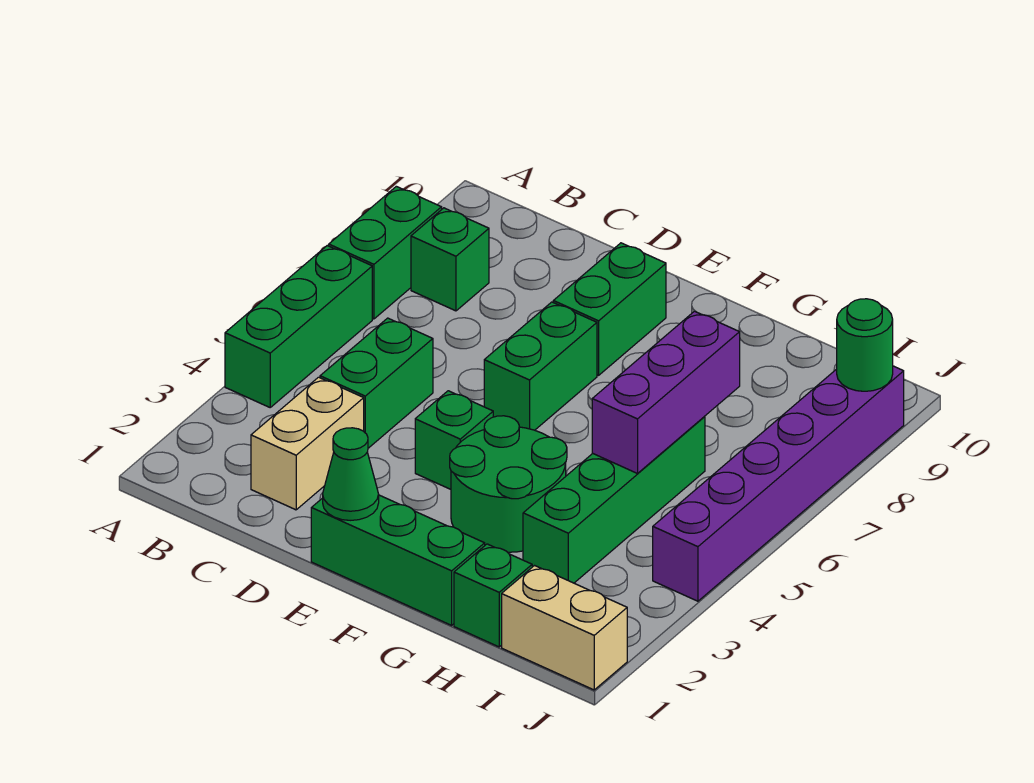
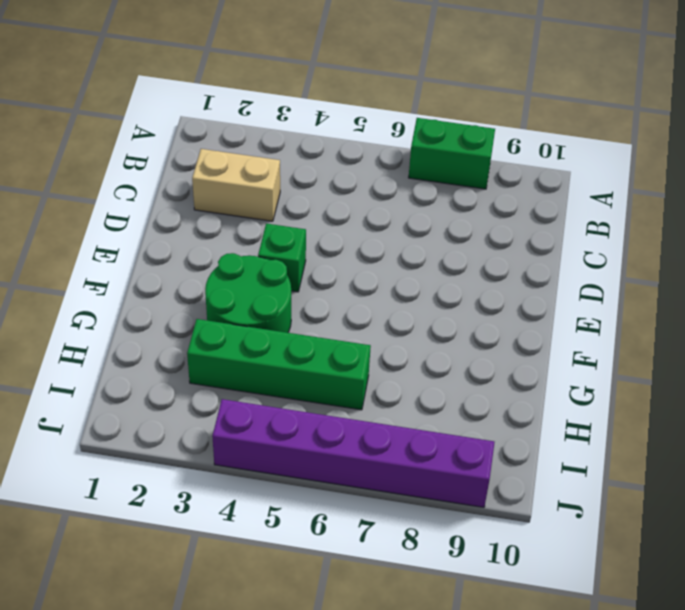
none -> green brick A4:A6 level 1
none -> green brick B8 level 1
none -> green brick C4:C5 level 1

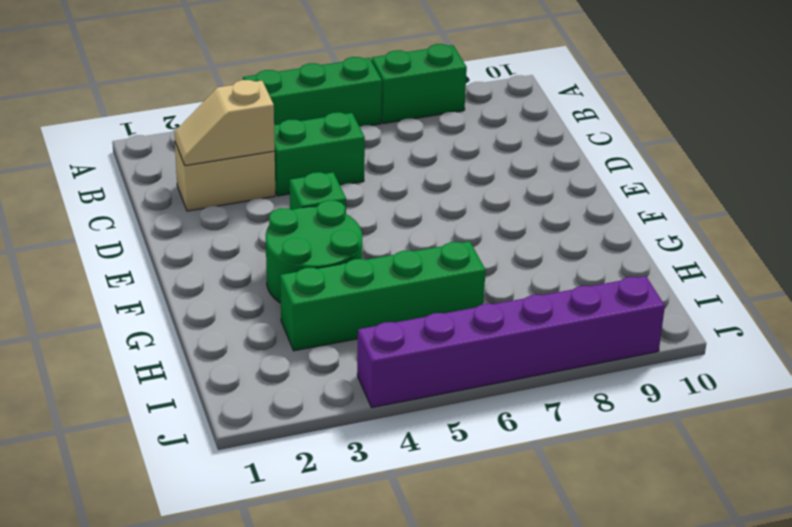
tan slope C2:C3 level 2 top 3 -> none
none -> green brick B8 level 1
none -> green brick E1:G1 level 1
none -> green brick E6:E7 level 1

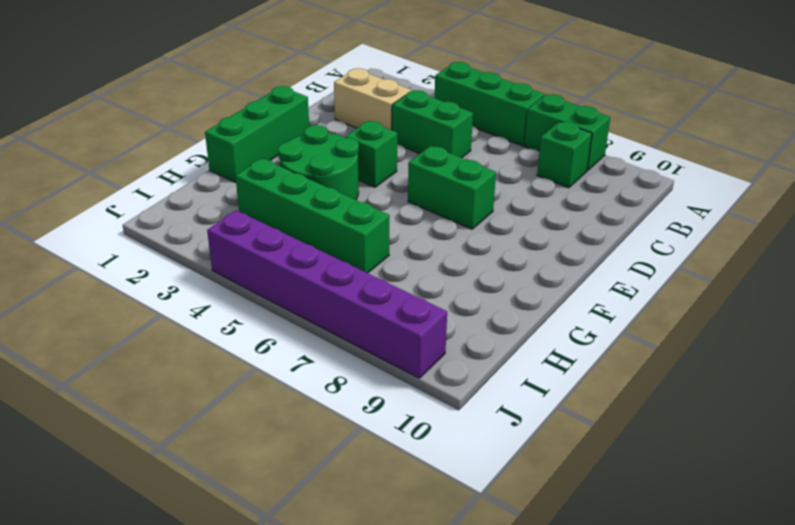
none -> green brick E8:E9 level 1
none -> green brick H1 level 1
none -> tan brick I1:J1 level 1

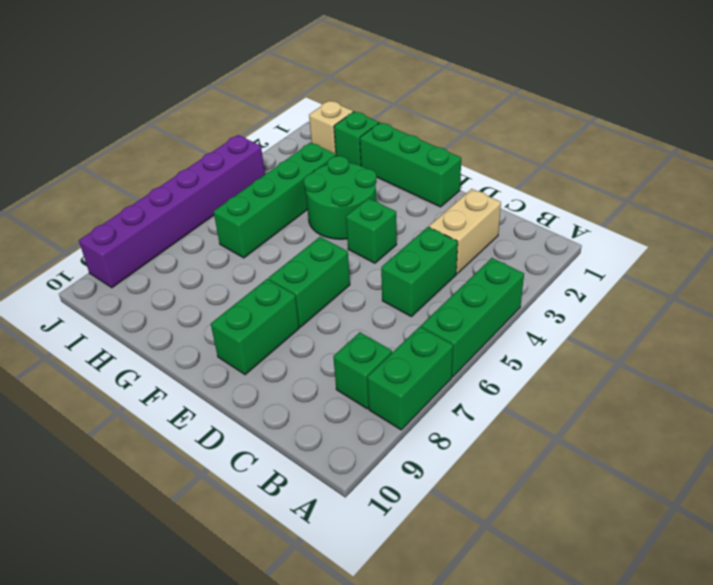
tan brick I1 level 1 -> tan brick I1:J1 level 1
none -> green cone E1 level 2
none -> purple brick H5:H7 level 2
none -> green round brick J9 level 2

